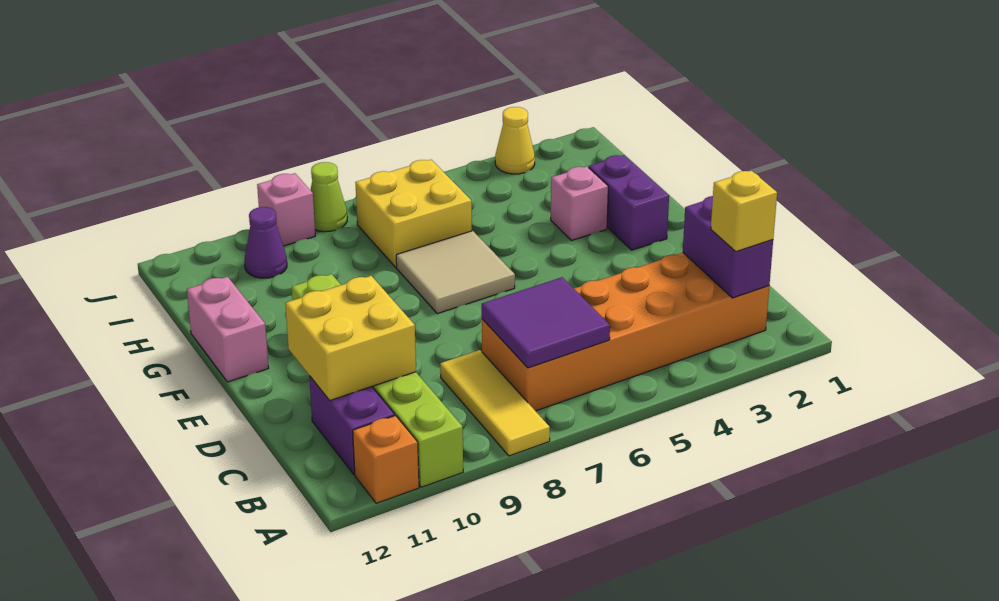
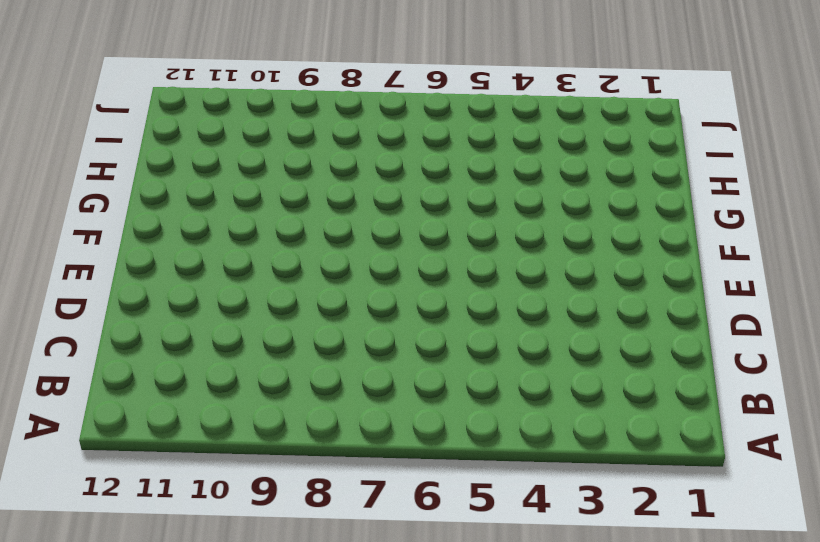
none -> yellow tile A8:C8 level 1
none -> lime brick A10:F10 level 1
none -> orange brick A11 level 1

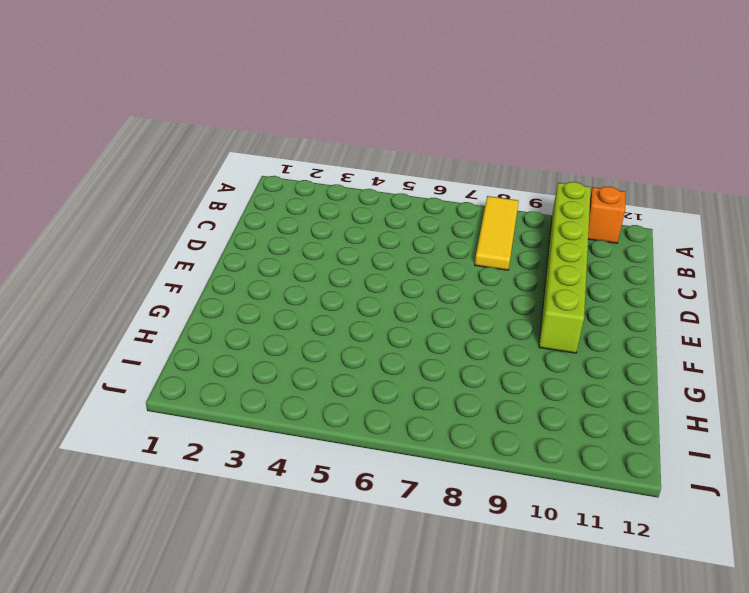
none -> orange brick B2:C7 level 1
none -> purple brick B11:C11 level 1
none -> purple brick F2:G2 level 1

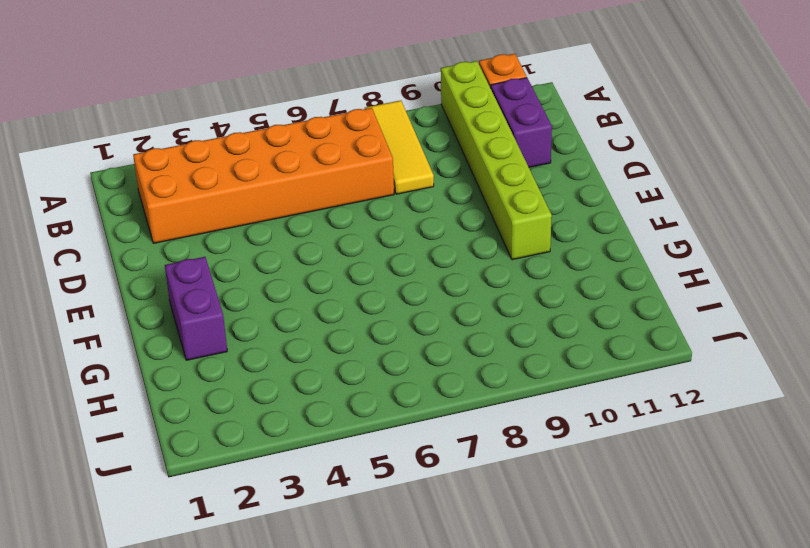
none -> tan tile F6:G7 level 1
none -> pink brick F12:G12 level 1
none -> pink brick G3 level 1

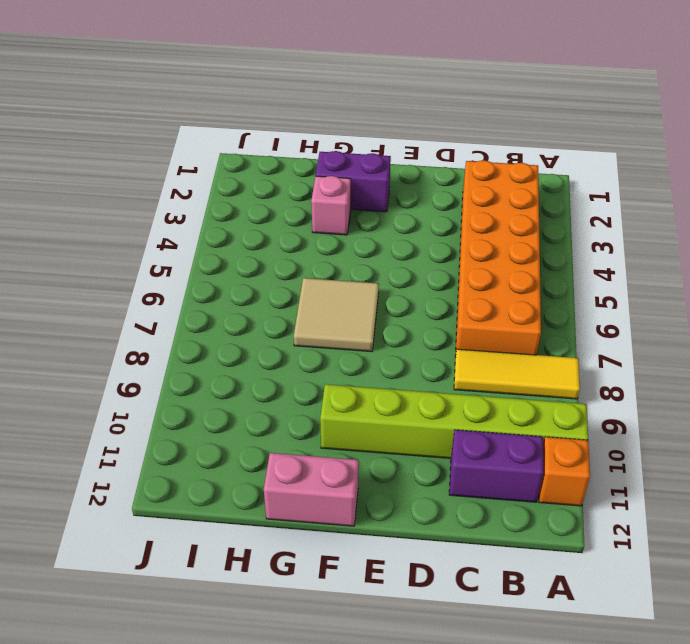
none -> yellow brick H6:I7 level 1
none -> purple cone I10 level 1
none -> yellow cone J3 level 1

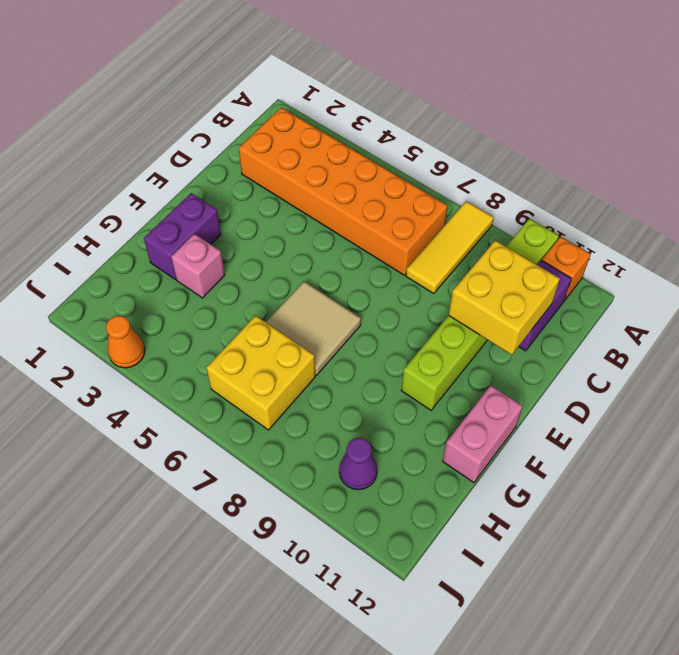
orange cone J3 level 1 -> yellow cone J3 level 1
none -> lime cone J8 level 1
none -> pink brick J9 level 1
none -> purple brick B2:C2 level 2

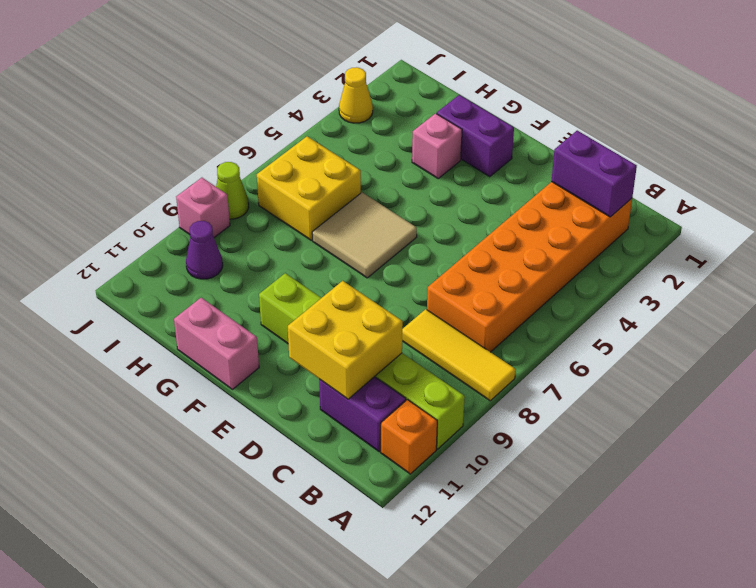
none -> purple tile B6:C7 level 2
none -> yellow brick B2 level 3

